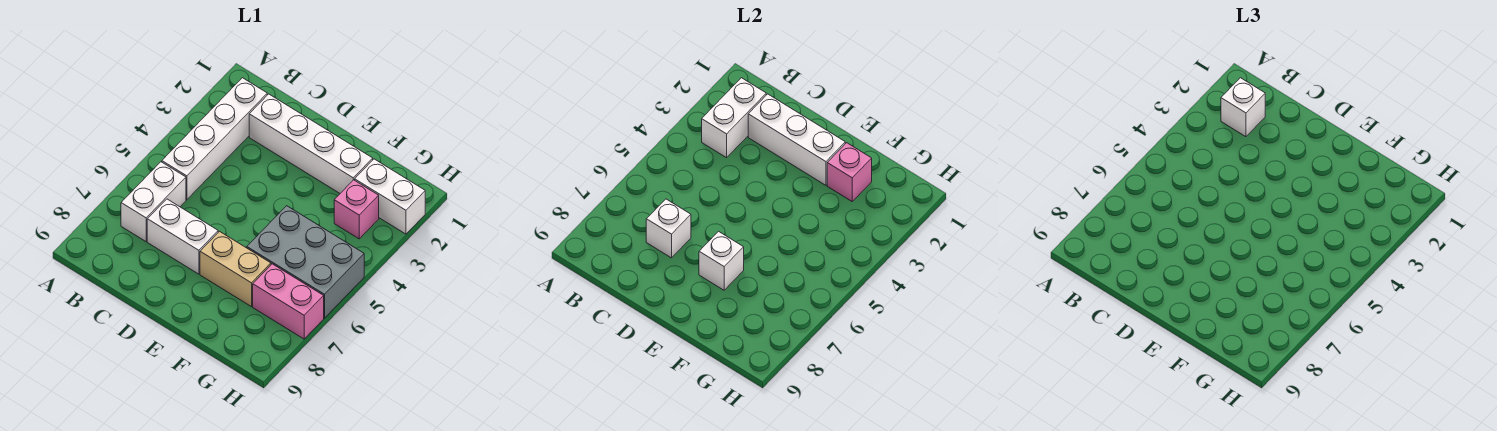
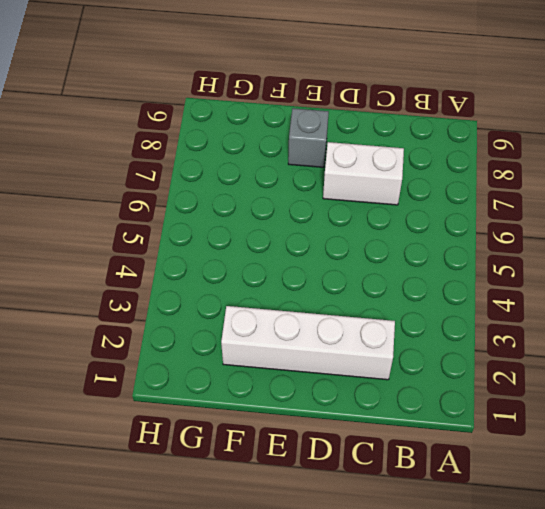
grey brick E8 level 1 -> none
none -> white brick B2:B5 level 1
none -> white brick B6:B7 level 1
none -> tan brick E7:F7 level 1

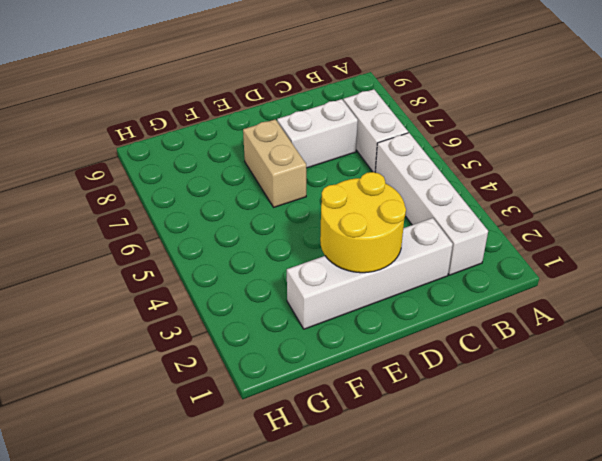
yellow round brick D2:E3 level 2 -> white brick C2:E2 level 2
tan brick E6:E7 level 1 -> tan brick E7:F7 level 1
none -> grey brick F5:H6 level 1
none -> white brick G2:H2 level 1
none -> pink brick G3 level 1

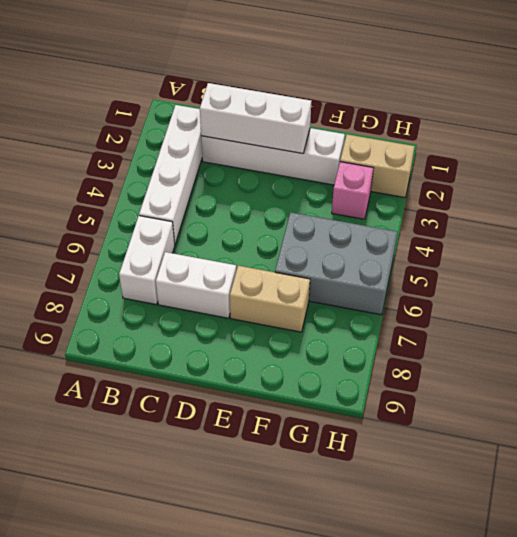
tan brick G2:H2 level 1 -> white brick G2:H2 level 1
none -> pink brick G7:H7 level 1
none -> white brick B2:B3 level 2
none -> white brick C7 level 2

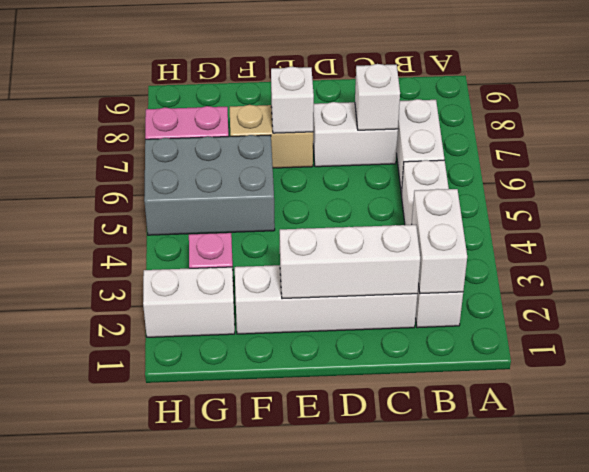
none -> pink brick F2 level 2
none -> white brick B2 level 3

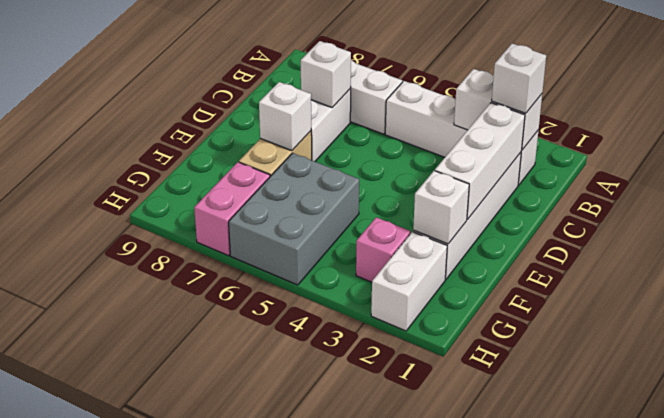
white brick F2 level 2 -> pink brick F2 level 2

